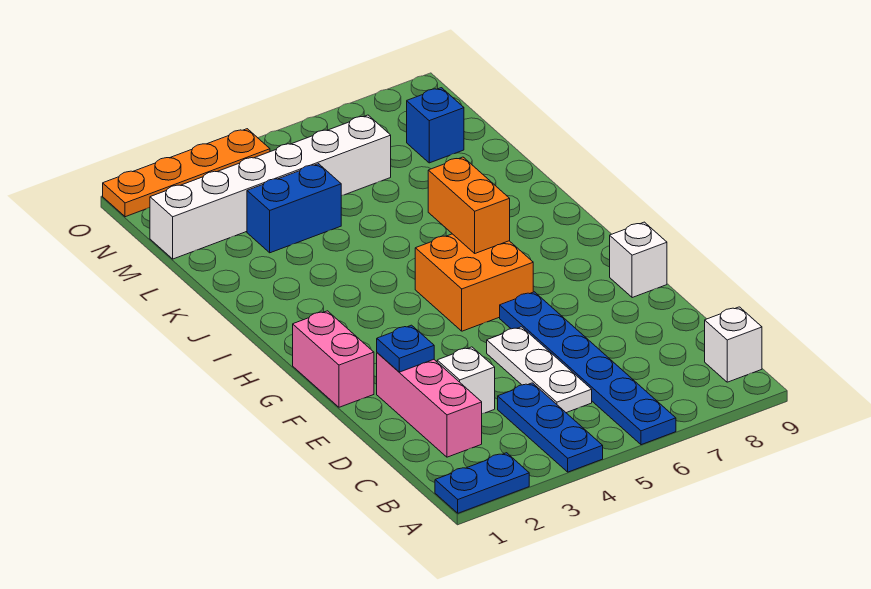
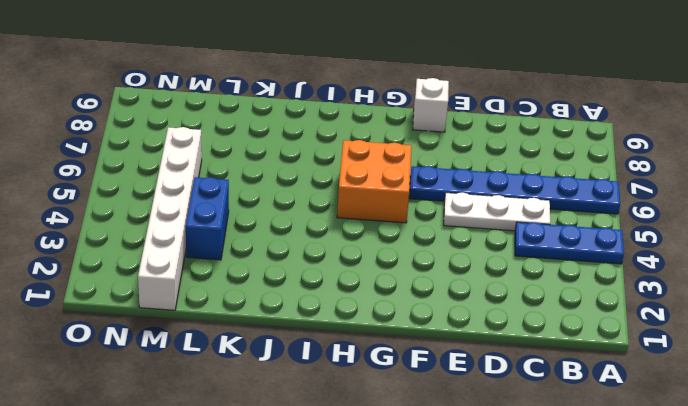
none -> blue plate A1:A2 level 1
none -> white brick B9 level 1
none -> pink brick C2:E2 level 1

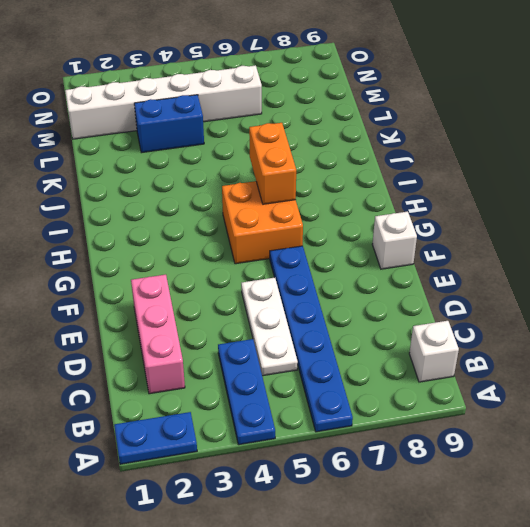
none -> white brick D3 level 1
none -> pink brick F1:G1 level 1
none -> blue brick M8 level 1

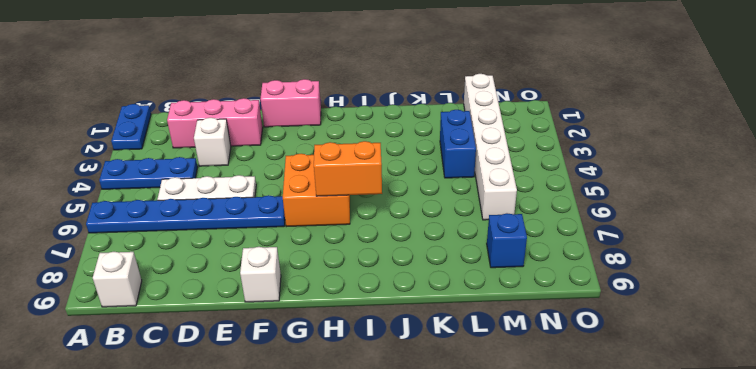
none -> orange plate O1:O4 level 1
none -> blue plate E2 level 2

